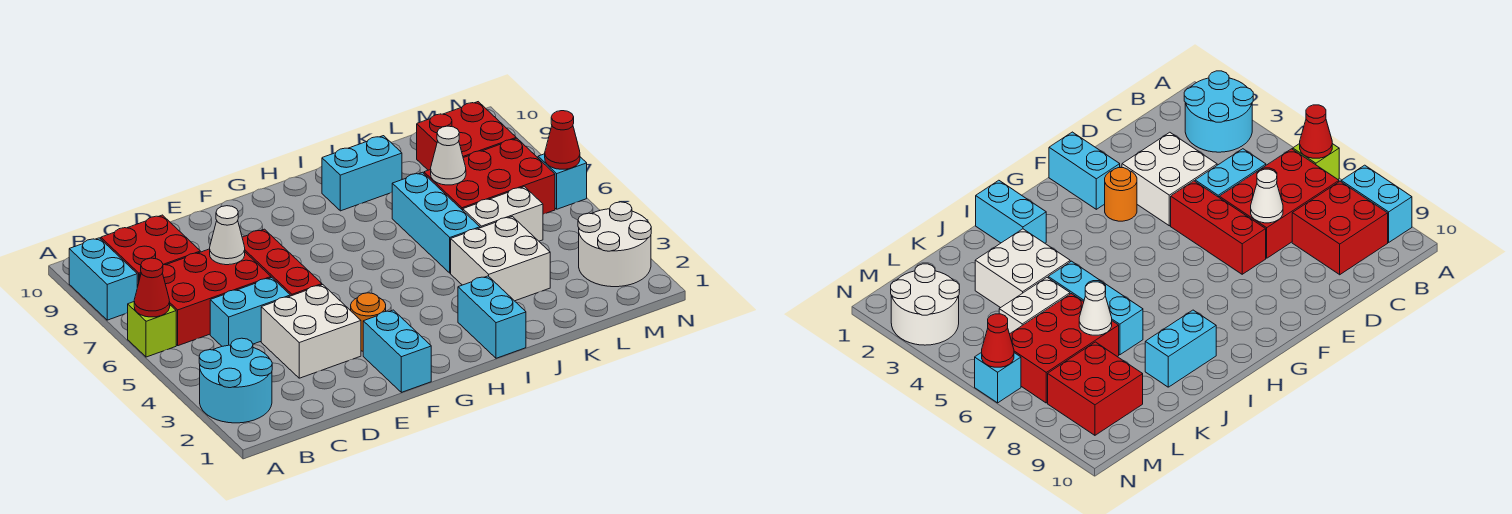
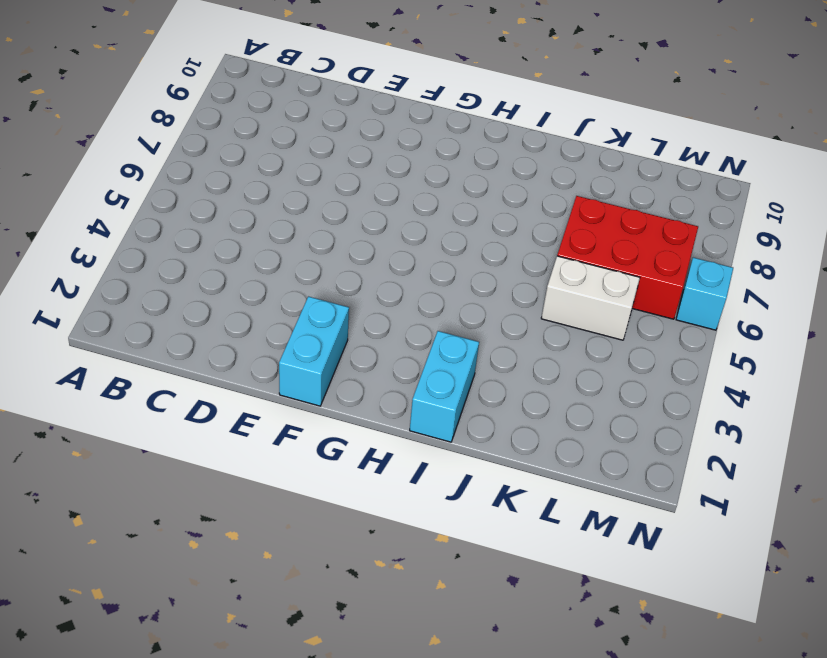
none -> cyan round brick A2:B3 level 1
none -> lime brick A6 level 1
none -> cyan brick A8:A9 level 1

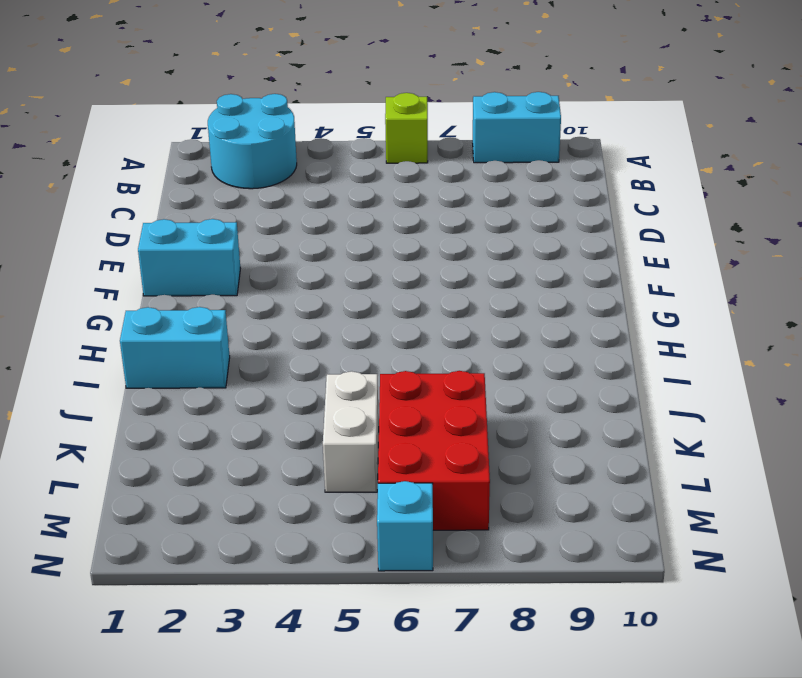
none -> red brick B6:D7 level 1
none -> red brick B8:C9 level 1
none -> cyan brick C5:D5 level 1

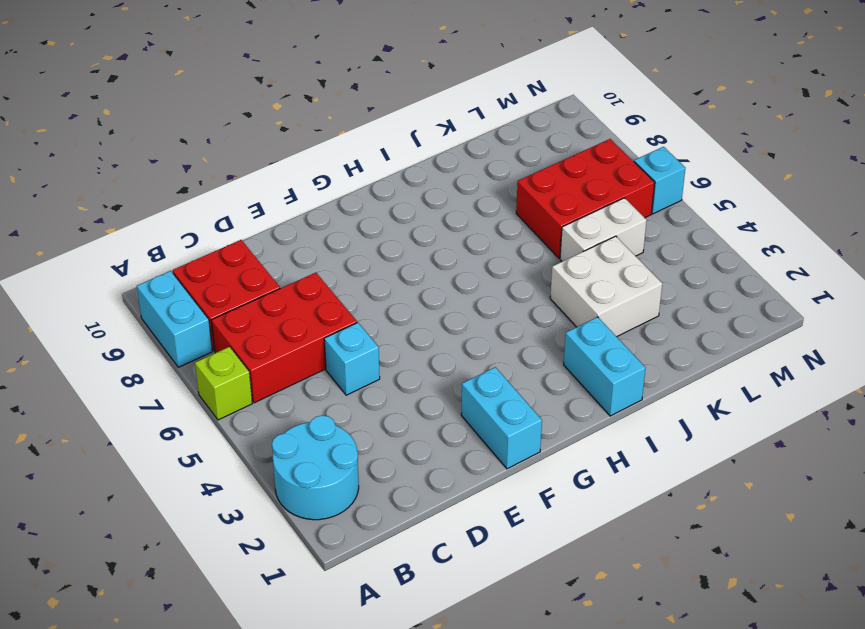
cyan brick D5 level 1 -> cyan brick C5:D5 level 1
none -> white brick D3:E4 level 1
none -> red brick E5:E7 level 1
none -> orange round brick F3 level 1

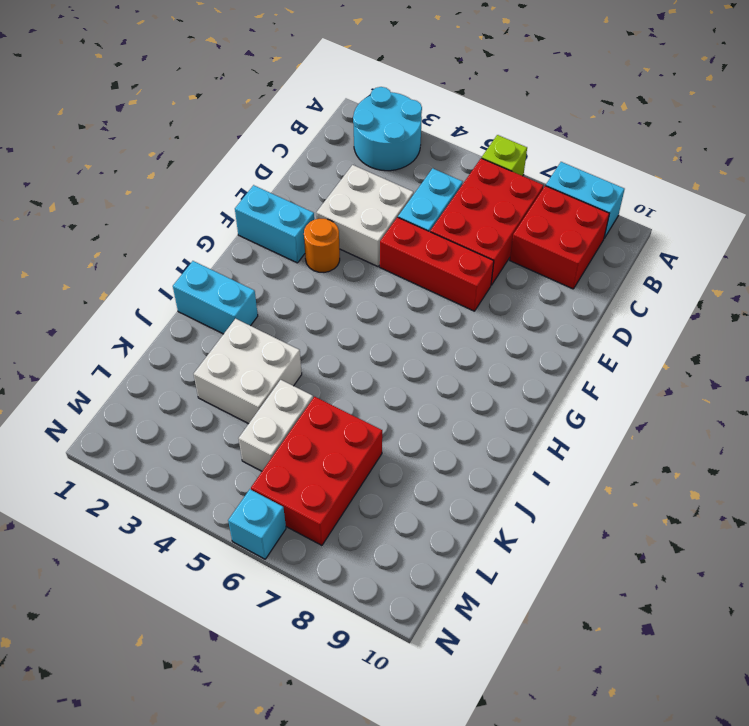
none -> cyan brick I9:J9 level 1
none -> cyan brick J5:J7 level 1
none -> red brick L8:M9 level 1

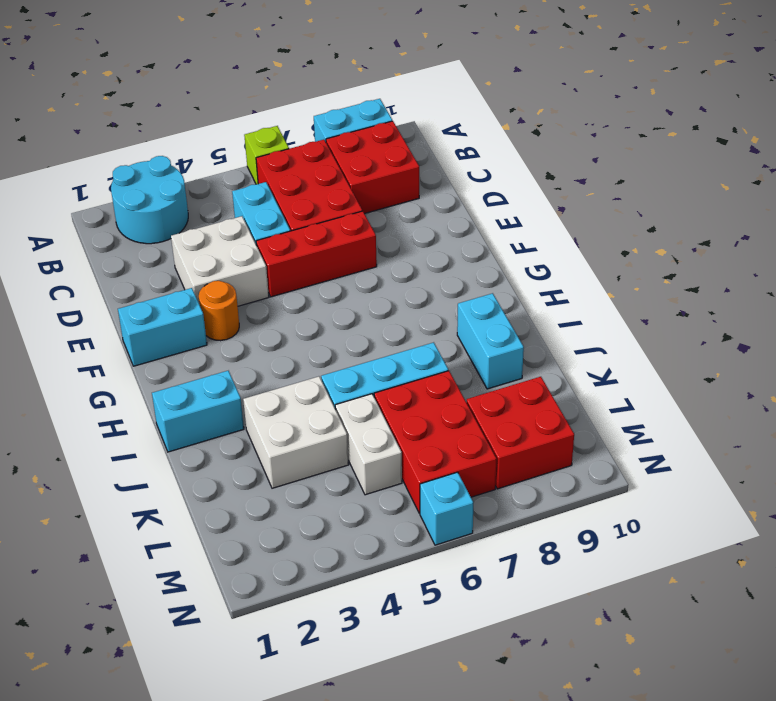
none -> white round brick M2:N3 level 1
none -> red cone A6 level 2
none -> white cone D7 level 2

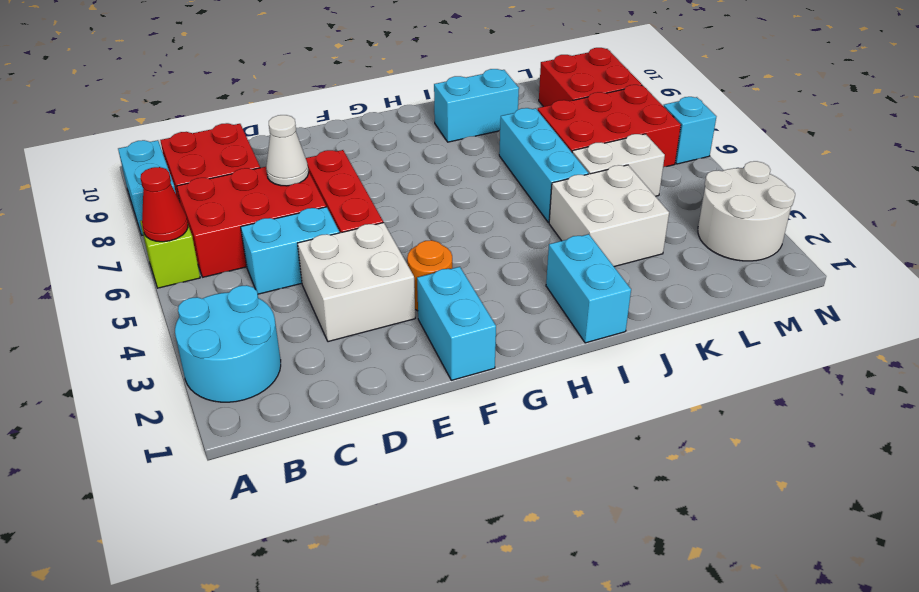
none -> white cone K7 level 2
none -> red cone N6 level 2

